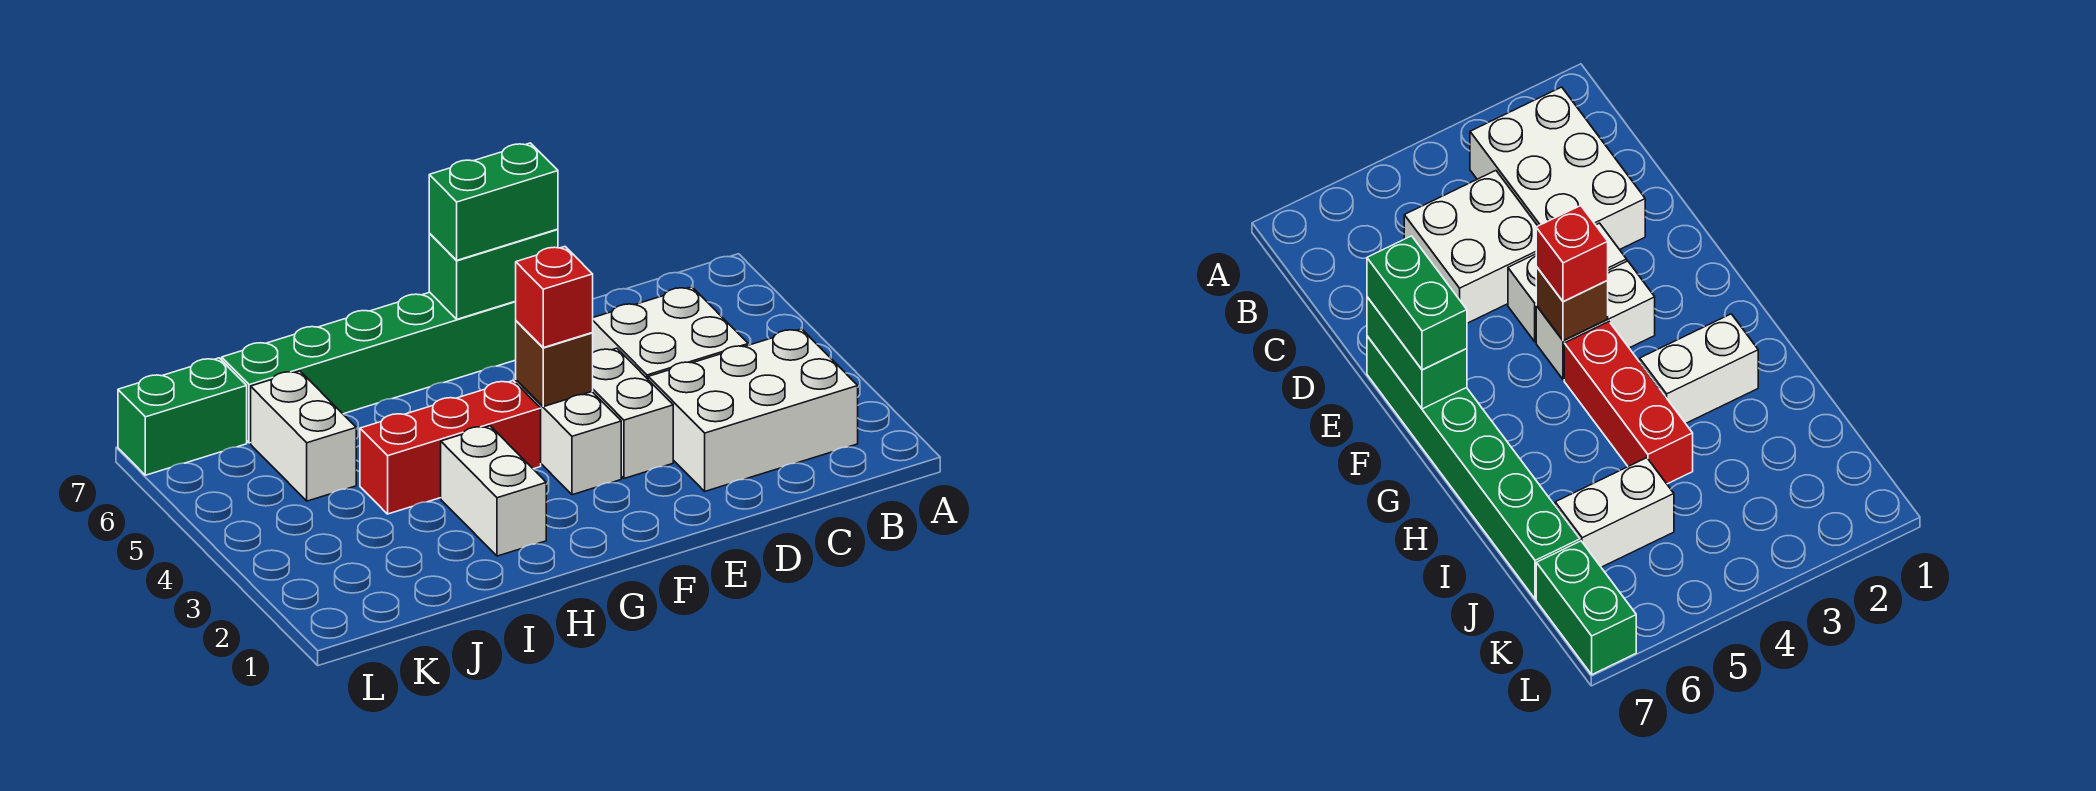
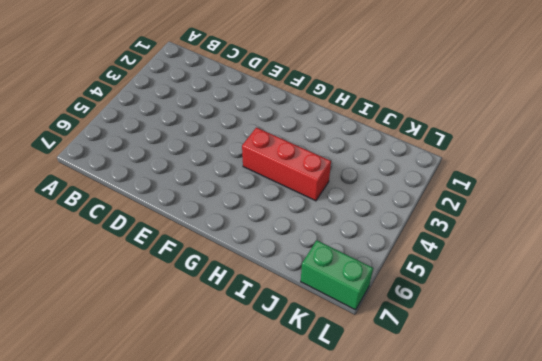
none -> white brick B2:D3 level 1
none -> white brick C4:D5 level 1
none -> white brick E3:E4 level 1

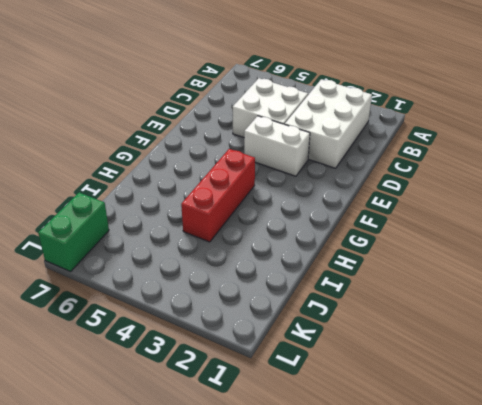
none -> green brick E7:J7 level 1
none -> white brick F3:F4 level 1
none -> white brick H2:H3 level 1

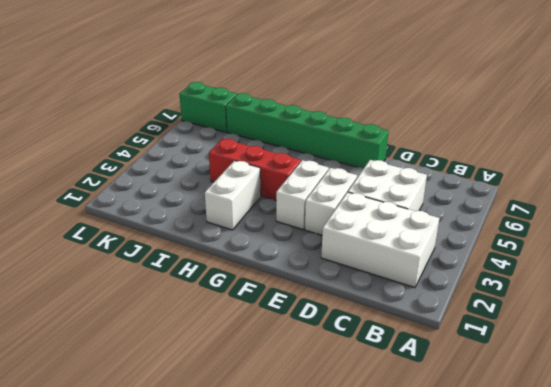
none -> white brick J5:J6 level 1
none -> green brick E7:F7 level 2
none -> brown brick F4 level 2

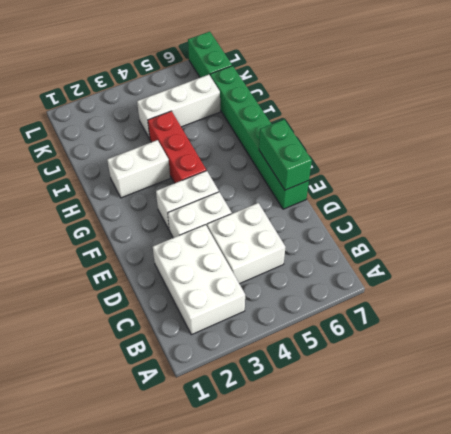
white brick J4:J6 level 1 -> white brick J5:J6 level 1
none -> brown brick F4 level 2
none -> green brick E7:F7 level 3
none -> red brick F4 level 3

